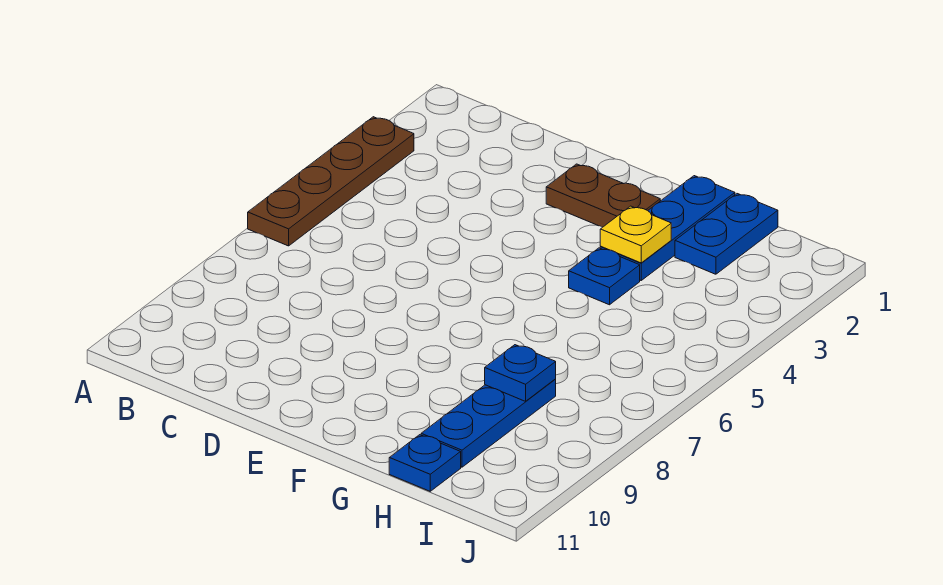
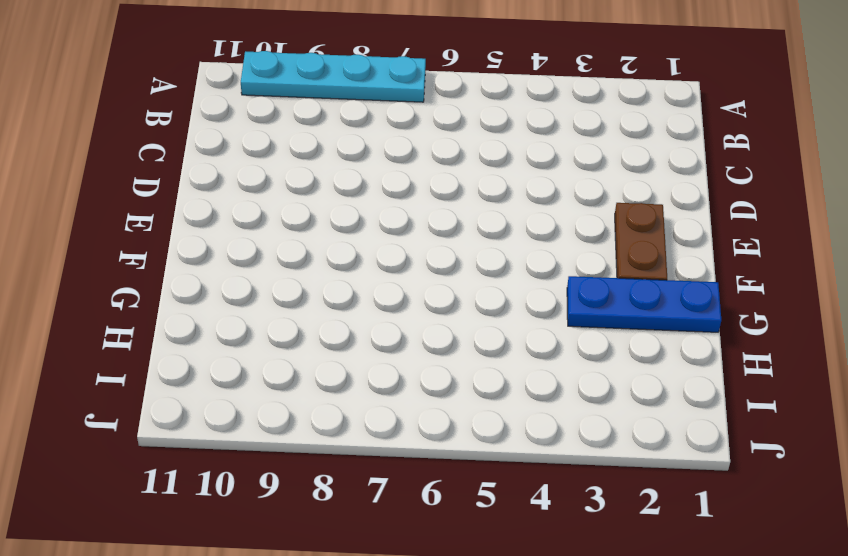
cyan plate A7:A10 level 1 -> none
none -> brown plate A3:A6 level 1
none -> blue plate G4 level 1

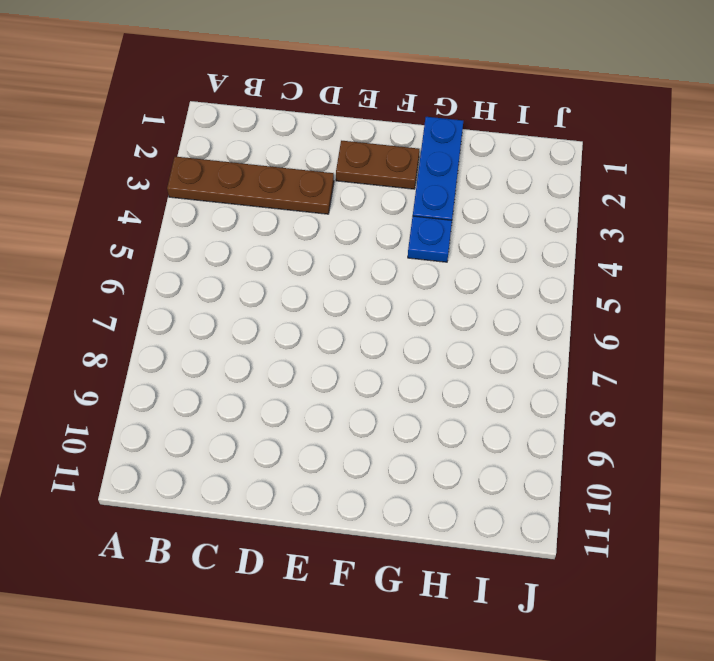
brown plate A3:D3 level 1 -> brown plate A3:A6 level 1
none -> blue plate H1:H2 level 1
none -> blue plate H8:H10 level 1

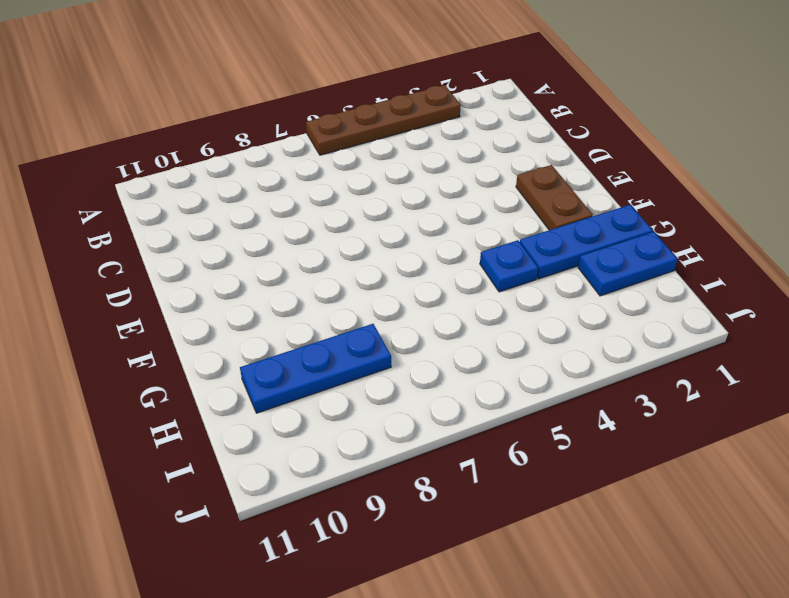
none -> blue plate H11 level 1
none -> yellow plate G3 level 2

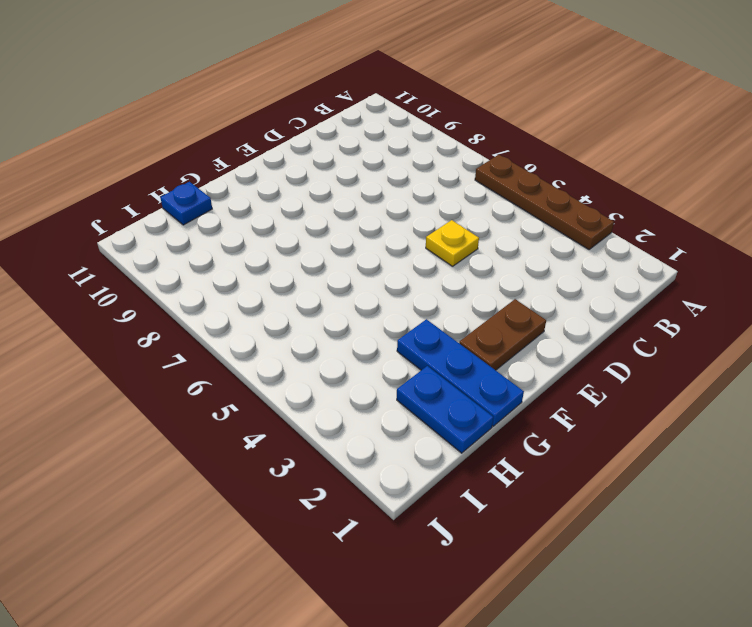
yellow plate D5 level 1 -> yellow plate G3 level 2
none -> blue plate G4 level 1
none -> blue plate H8:H10 level 1

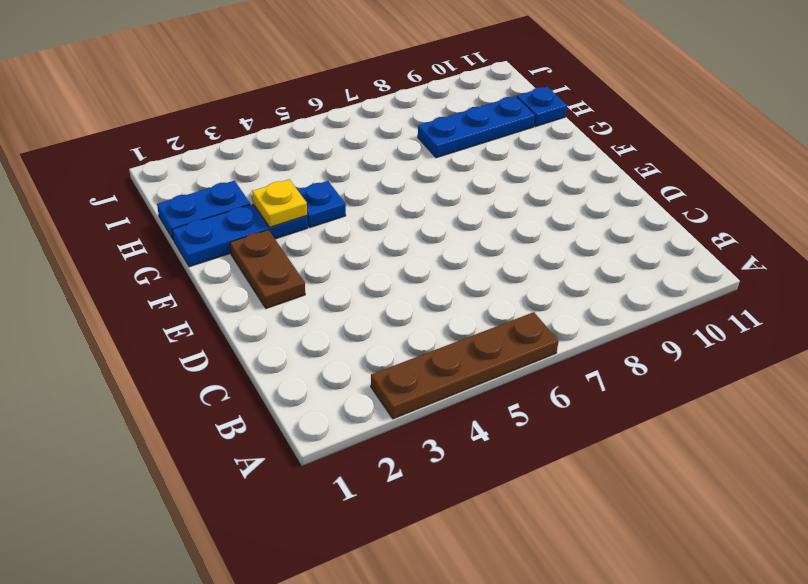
none -> blue plate H8 level 2

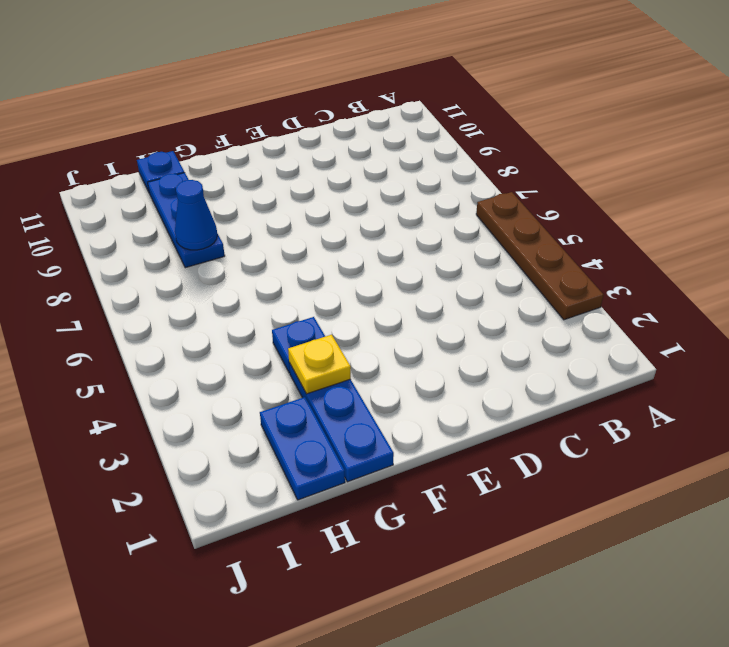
blue cone H8 level 2 -> blue plate H8 level 2
none -> brown plate E2:F2 level 1

